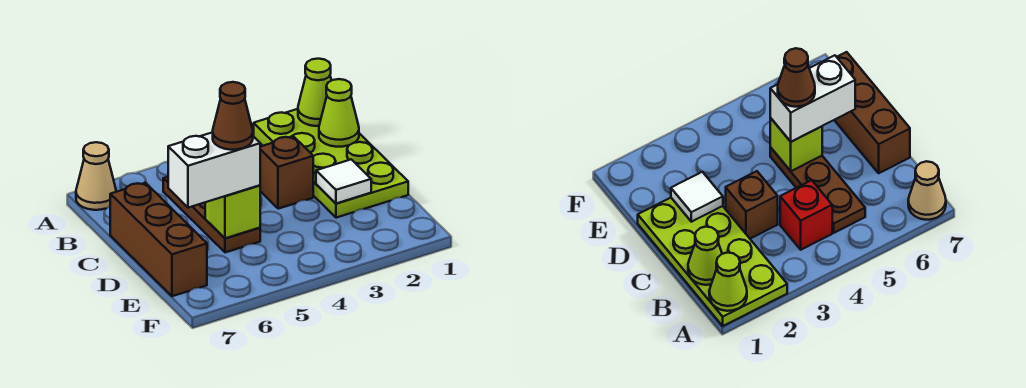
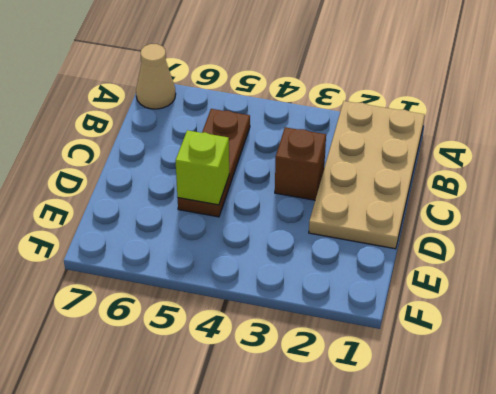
tan plate A1:D2 level 1 -> lime plate A1:D2 level 1
none -> red brick B4 level 1
none -> brown brick C7:E7 level 1
none -> lime cone A1 level 2

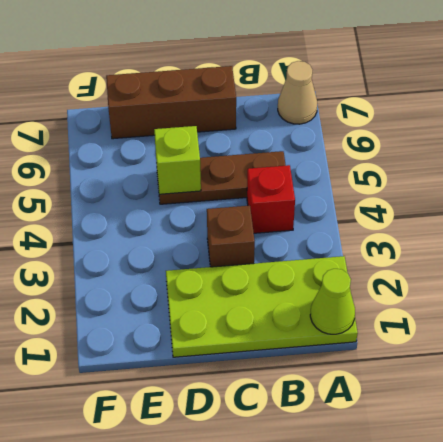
none -> lime cone B1 level 2
none -> white tile D2 level 2
none -> white brick D5:D6 level 3

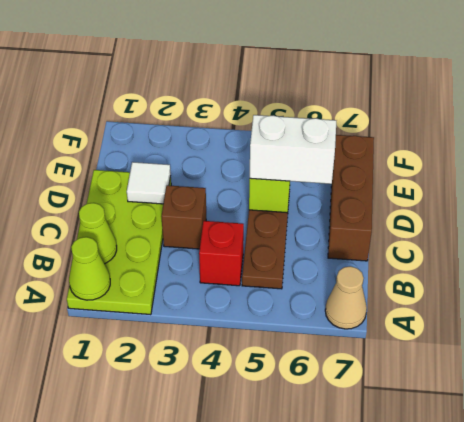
none -> brown cone D5 level 4

